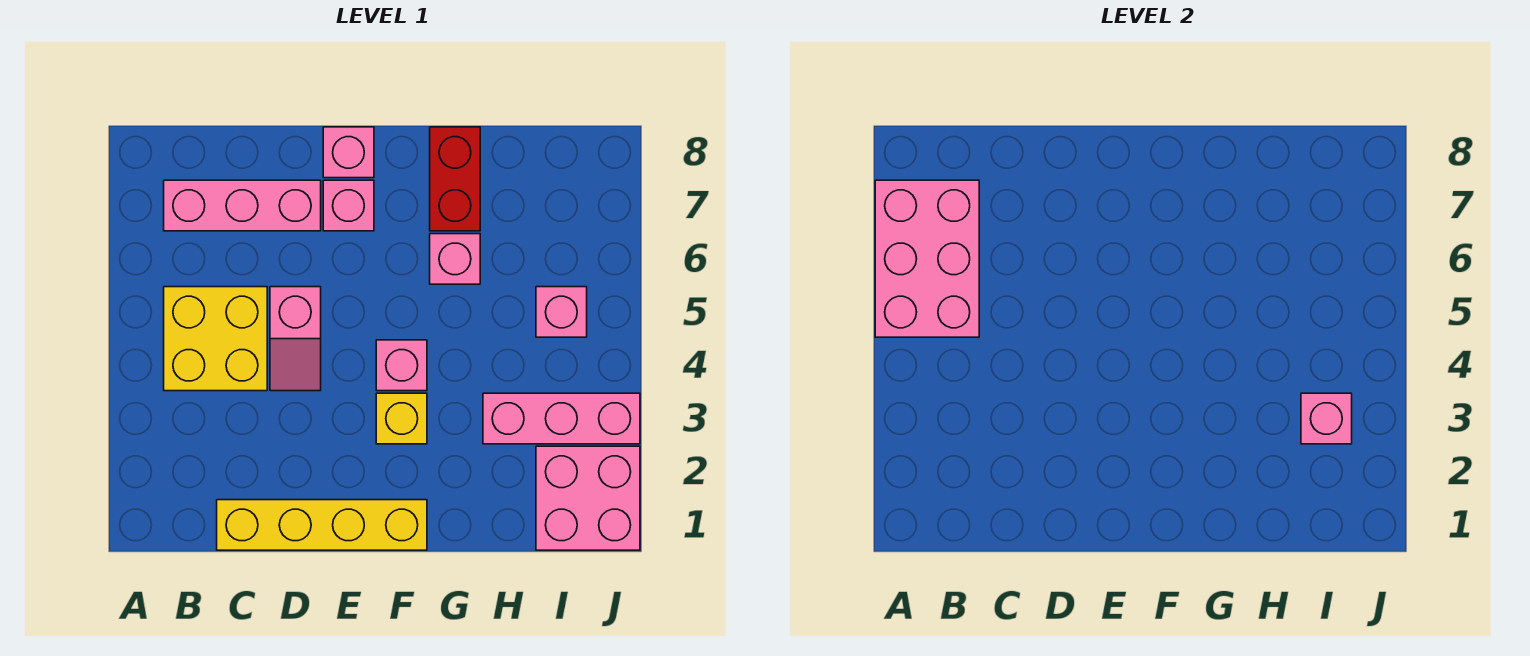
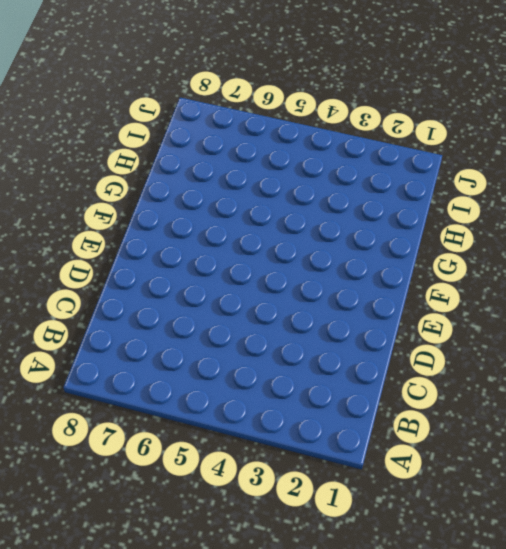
none -> yellow brick B4:C5 level 1
none -> pink brick B7:D7 level 1
none -> yellow brick C1:F1 level 1

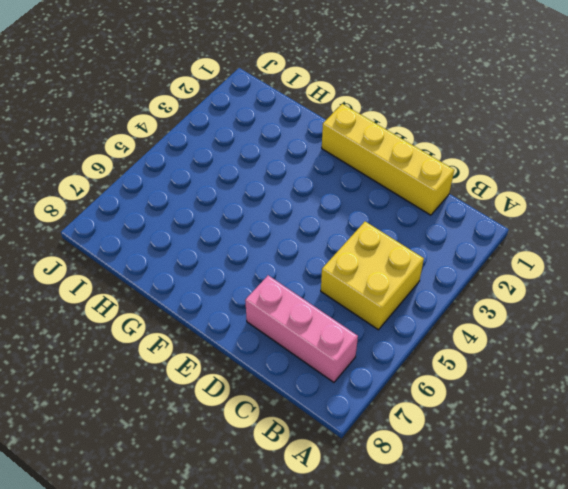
none -> pink slope D4:D5 level 1 top 5
none -> pink brick E7 level 1
none -> pink brick E8 level 1

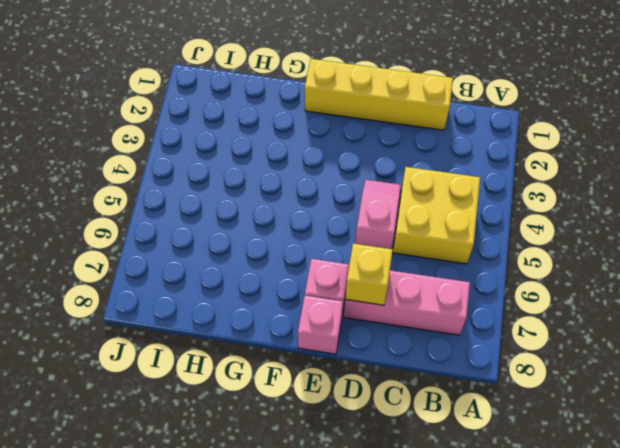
yellow brick D7 level 2 -> yellow brick F3 level 1
none -> pink brick F4 level 1
none -> pink brick G6 level 1
none -> red brick G7:G8 level 1

